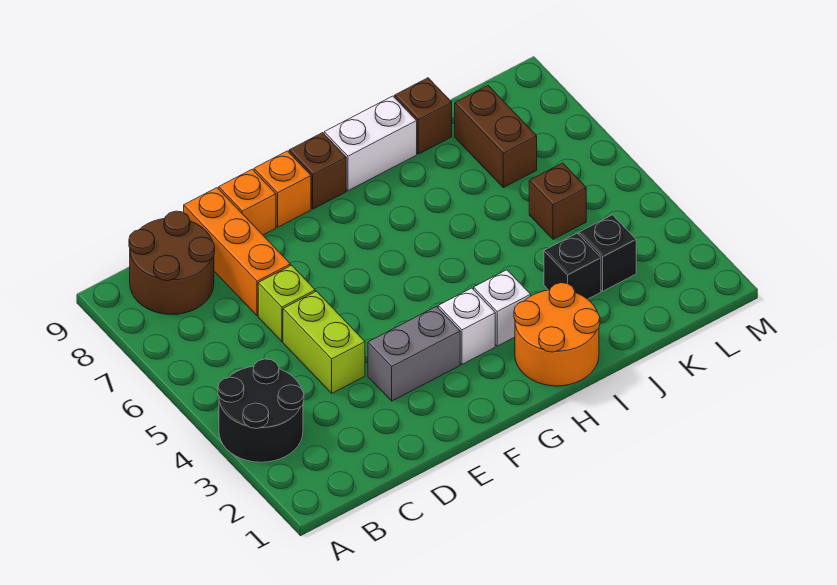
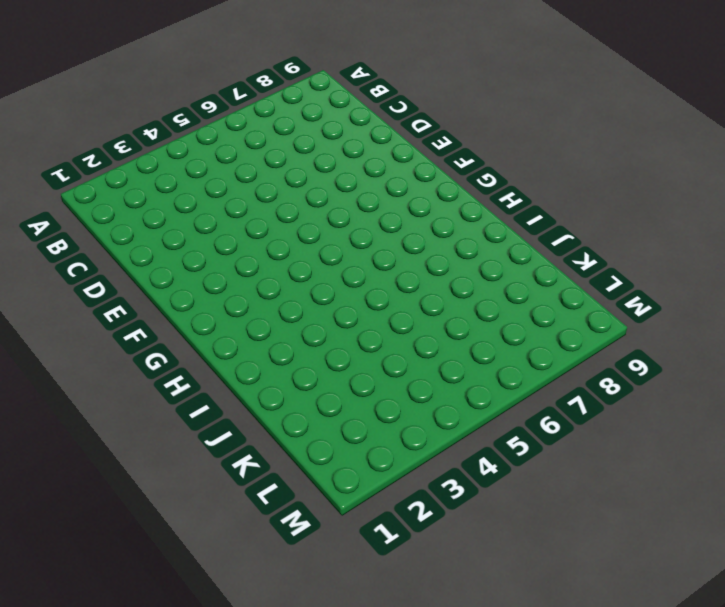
none -> black round brick A3:B4 level 1
none -> brown round brick B8:C9 level 1
none -> lime brick D4:D5 level 1

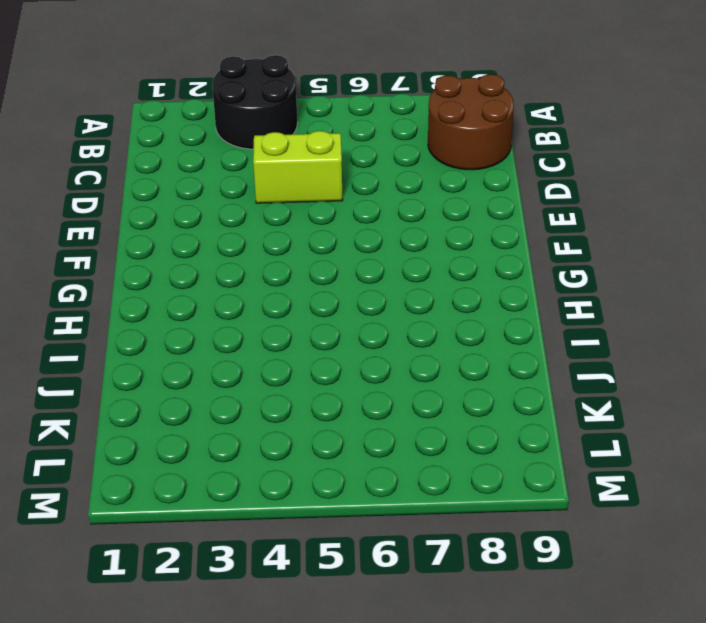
none -> lime brick D6 level 1
none -> orange brick D7:D9 level 1
none -> grey brick E3:F3 level 1

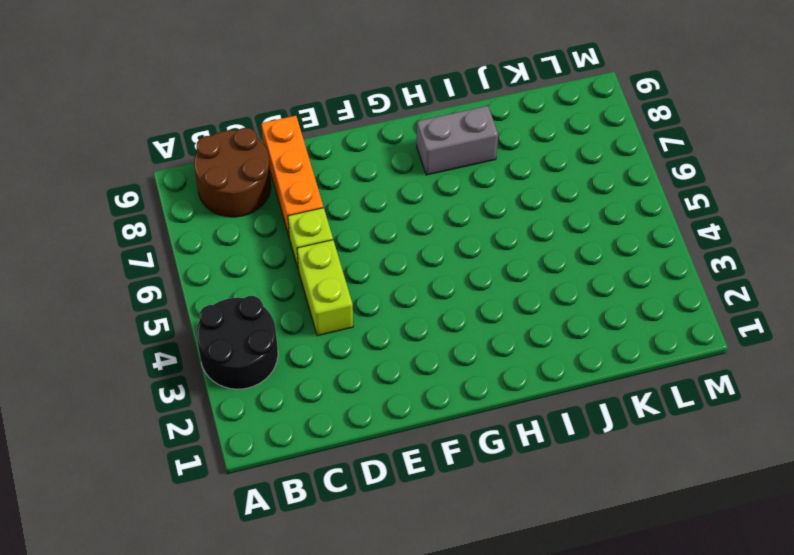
grey brick H8:I8 level 1 -> grey brick E3:F3 level 1
none -> orange brick E9 level 1
none -> orange brick F9 level 1
none -> white brick G3 level 1

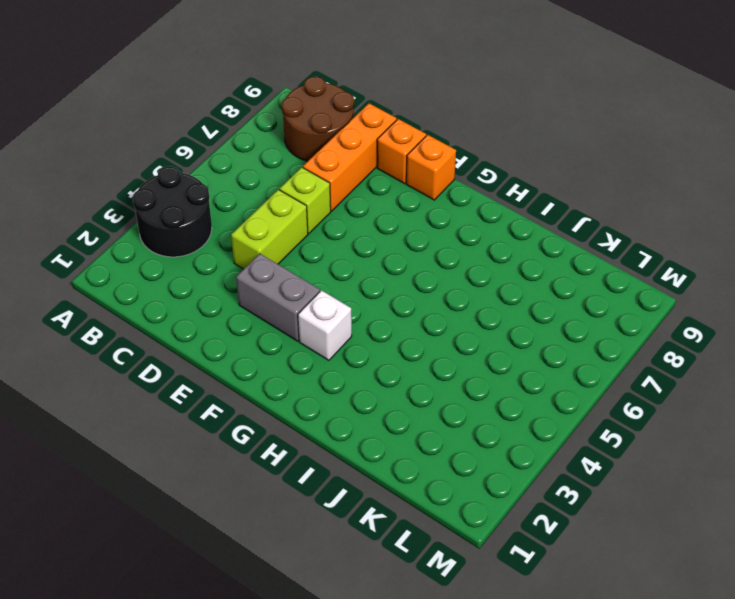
none -> brown brick G9 level 1
none -> orange round brick H1:I2 level 1
none -> white brick H3 level 1

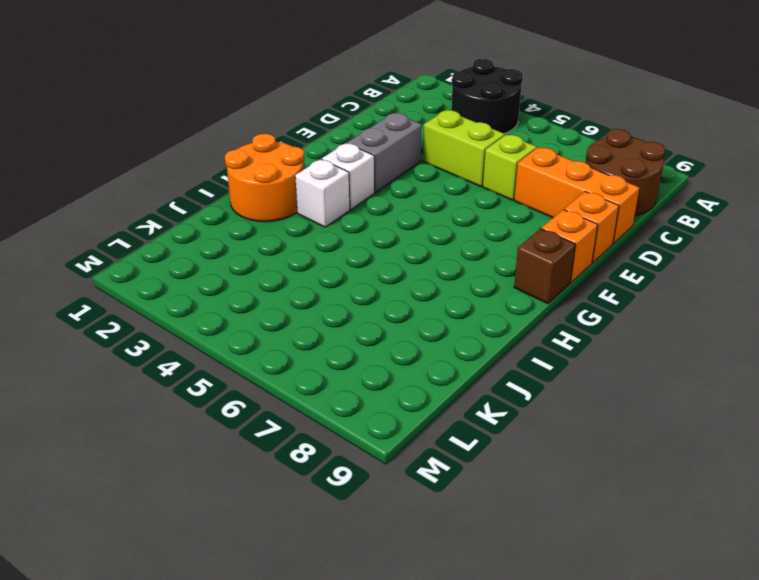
none -> white brick H9:I9 level 1
none -> black brick J3 level 1
none -> brown brick J9 level 1

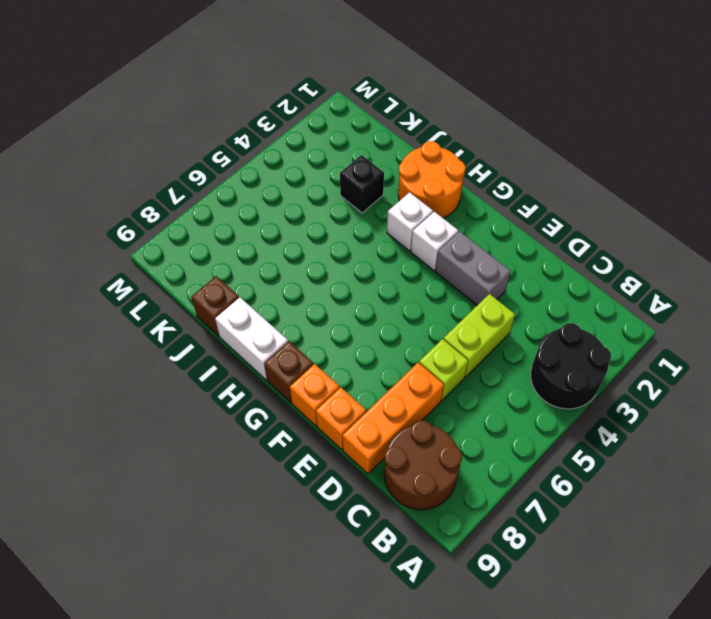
none -> black brick K3 level 1
none -> brown brick K5 level 1
none -> brown brick K7:K8 level 1

